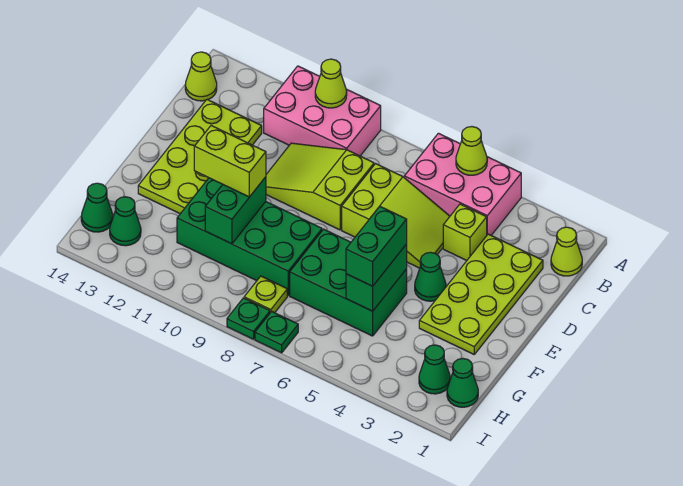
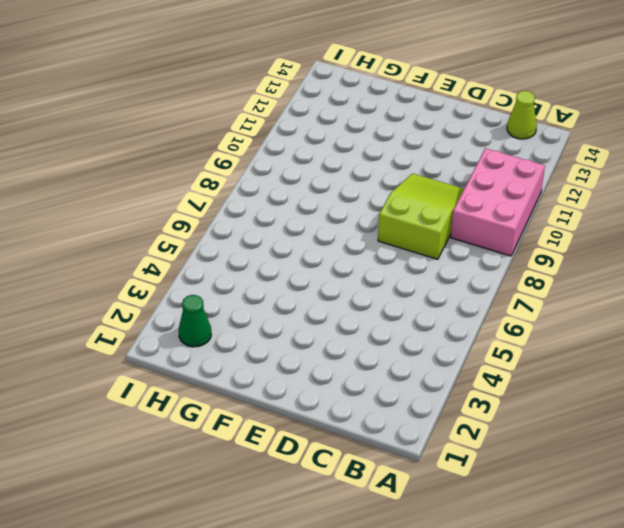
none -> pink brick A4:B6 level 1
none -> lime cone B1 level 1
none -> lime plate C2:F3 level 1

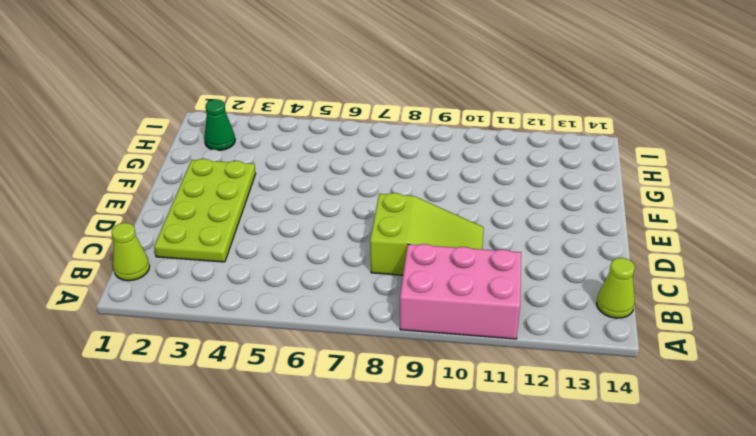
none -> pink brick A4:B6 level 1
none -> lime brick C4 level 1
none -> lime slope C5:D7 level 1 top 7

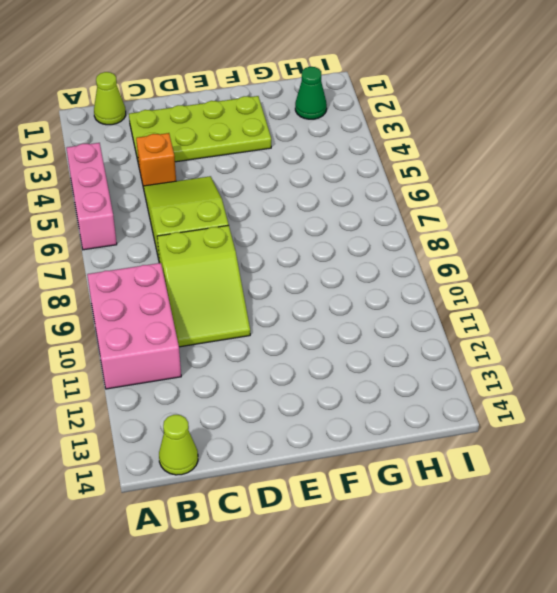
pink brick A4:A6 level 1 -> pink brick A4:B6 level 1
orange brick C4 level 1 -> lime brick C4 level 1
none -> lime plate C12:F13 level 1
none -> green cone E4 level 1
none -> green brick F5:G7 level 1

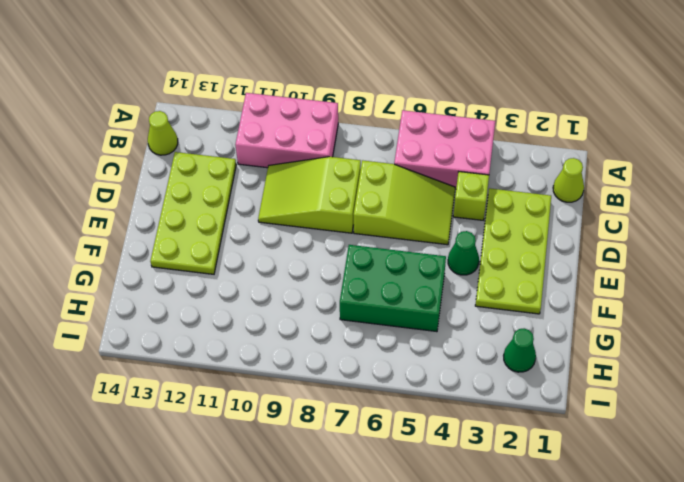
none -> green brick F8:G11 level 1
none -> green cone H1 level 1
none -> lime plate H8 level 1

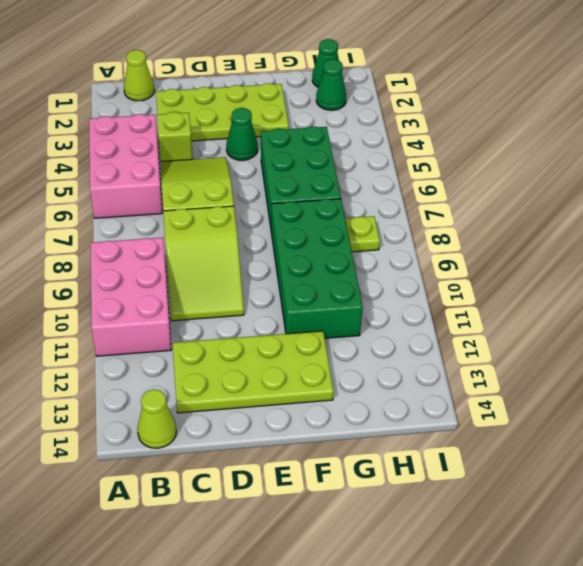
none -> green cone H13 level 1
none -> green cone H14 level 1
none -> green plate I7 level 1

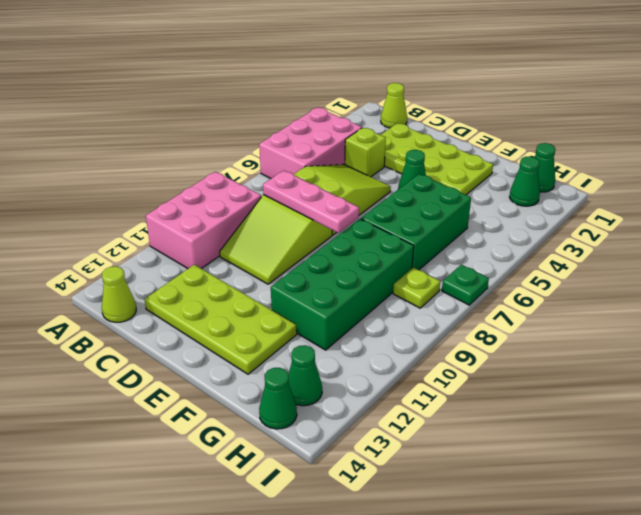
pink plate C8:E8 level 2 -> none
none -> green plate I8 level 1
none -> lime cone A5 level 2
none -> lime cone A10 level 2

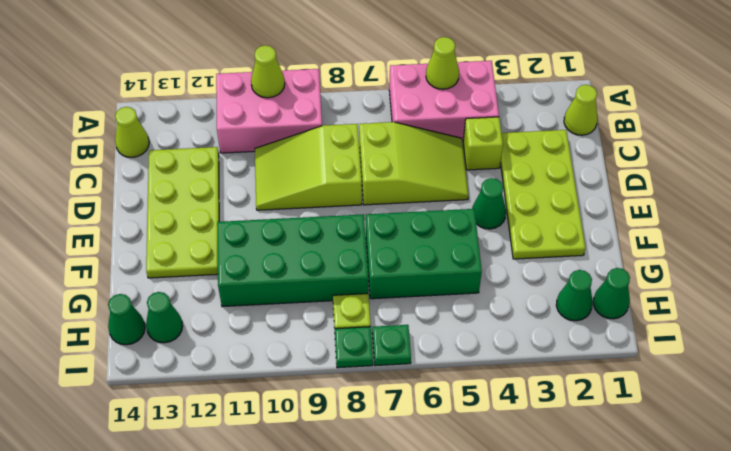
none -> green brick F5:G5 level 2
none -> green brick F10:G10 level 2
none -> green brick F5:G5 level 3

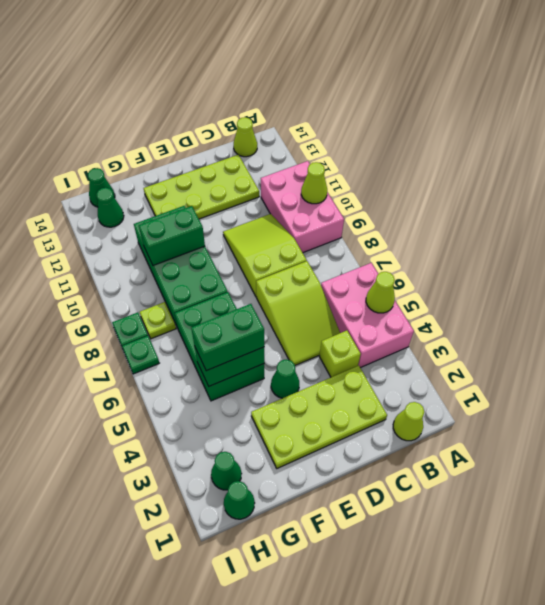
none -> lime brick F10:F11 level 3

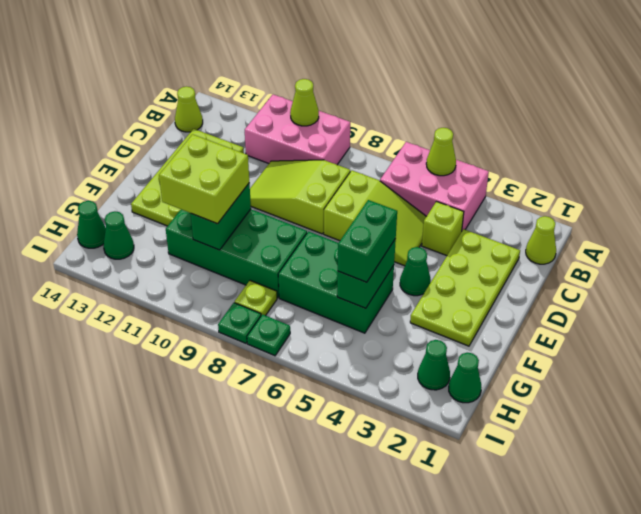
lime brick F10:G11 level 3 -> lime brick F10:F11 level 3

